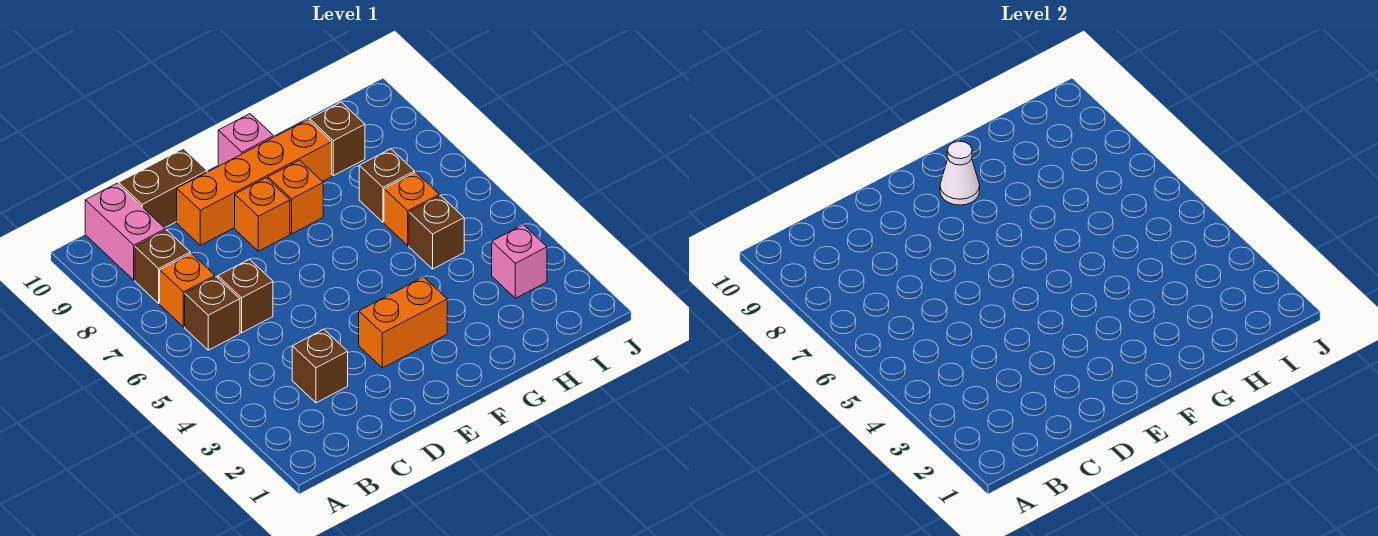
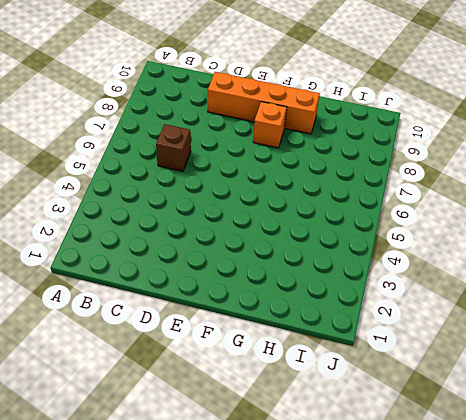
none -> brown brick B6 level 1
none -> orange brick B7 level 1
none -> brown brick B8 level 1

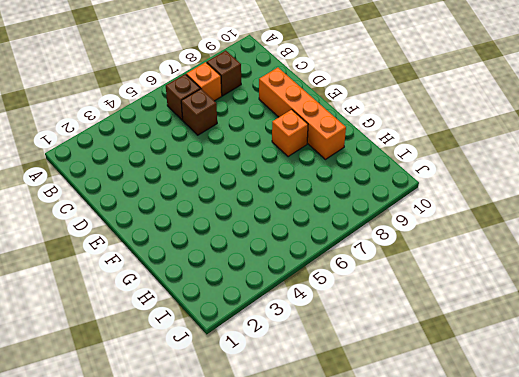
none -> pink brick B9:B10 level 1
none -> brown brick C3 level 1
none -> brown brick C10:D10 level 1

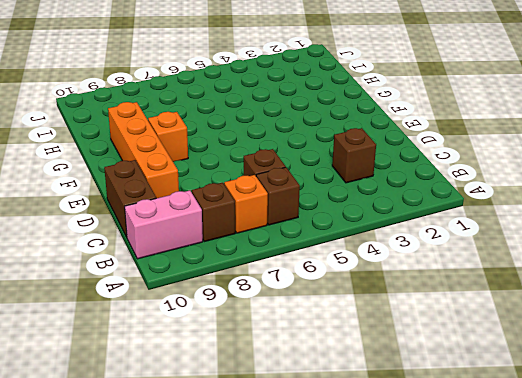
none -> orange brick E3:F3 level 1
none -> orange brick E8 level 1
none -> pink brick F10 level 1

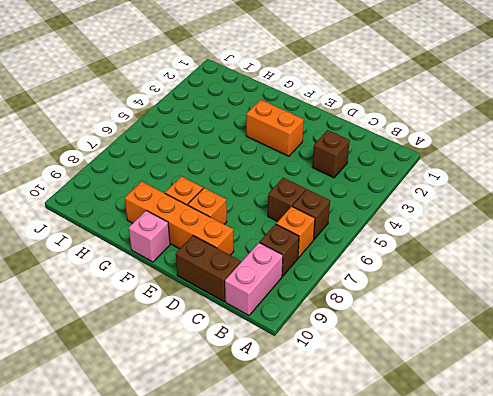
none -> brown brick H5 level 1
none -> orange brick H6 level 1
none -> brown brick H7 level 1

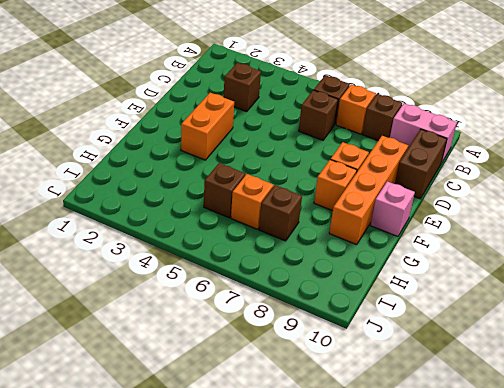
none -> brown brick H9 level 1
none -> pink brick I3 level 1
none -> white cone F9 level 2

